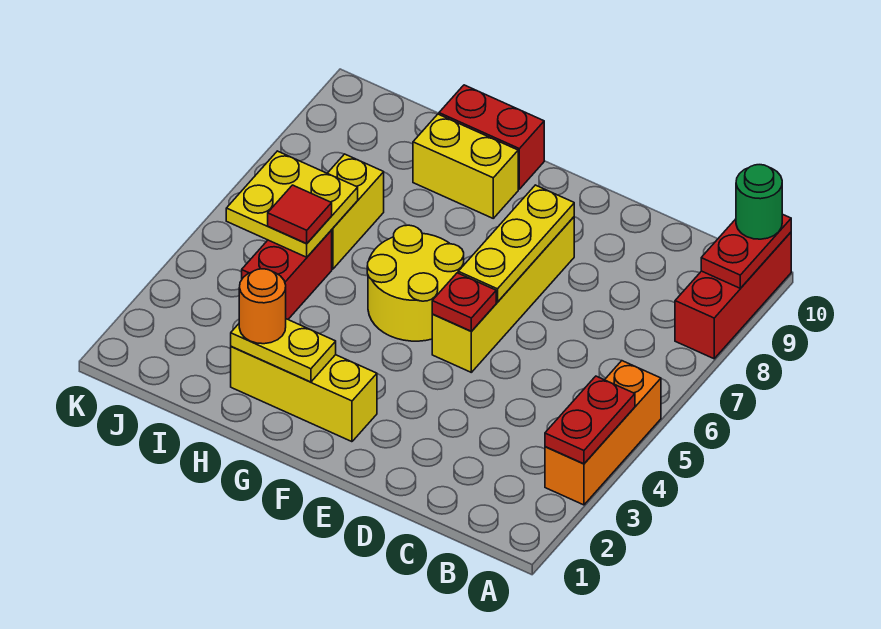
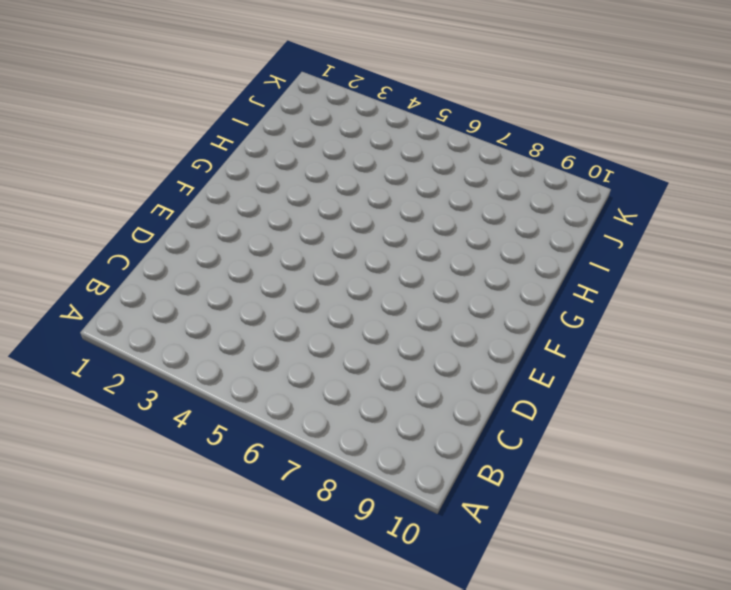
none -> orange brick A3:A5 level 1
none -> red brick A8:A10 level 1
none -> yellow brick E5:E8 level 1

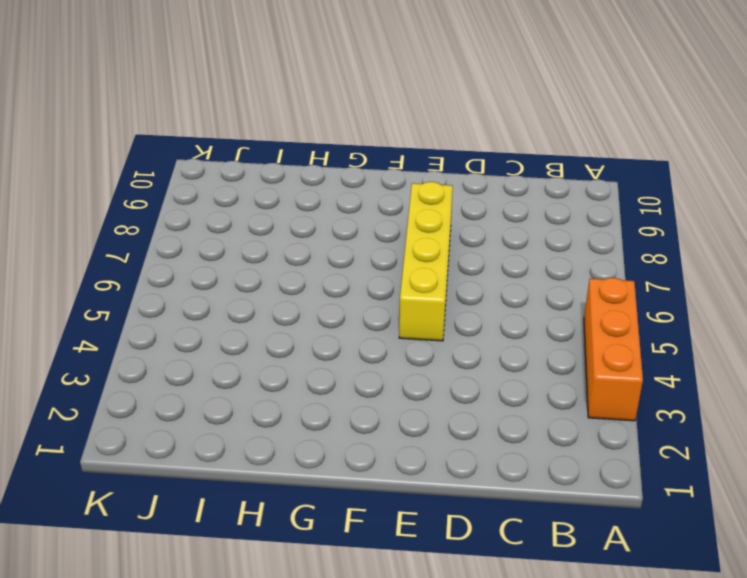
none -> red brick A8:A10 level 1
none -> yellow brick F2:H2 level 1
none -> yellow round brick F5:G6 level 1

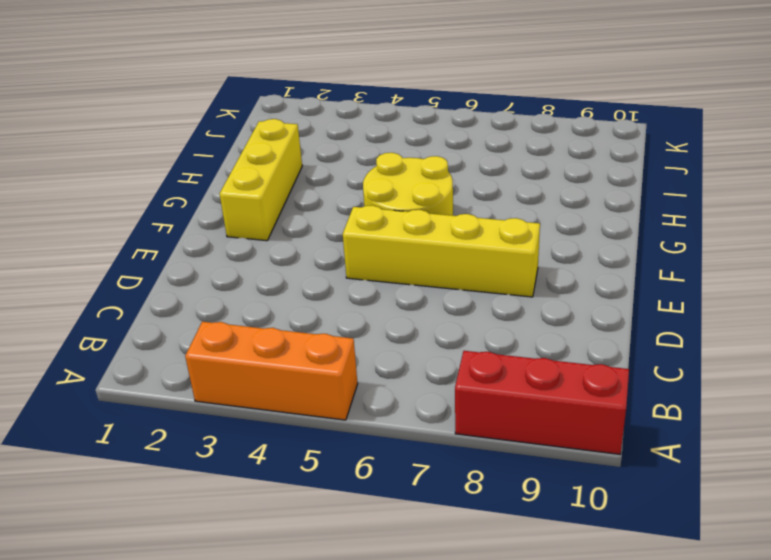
none -> yellow brick G9:H9 level 1
none -> red brick G10:H10 level 1
none -> red brick I4:I5 level 1

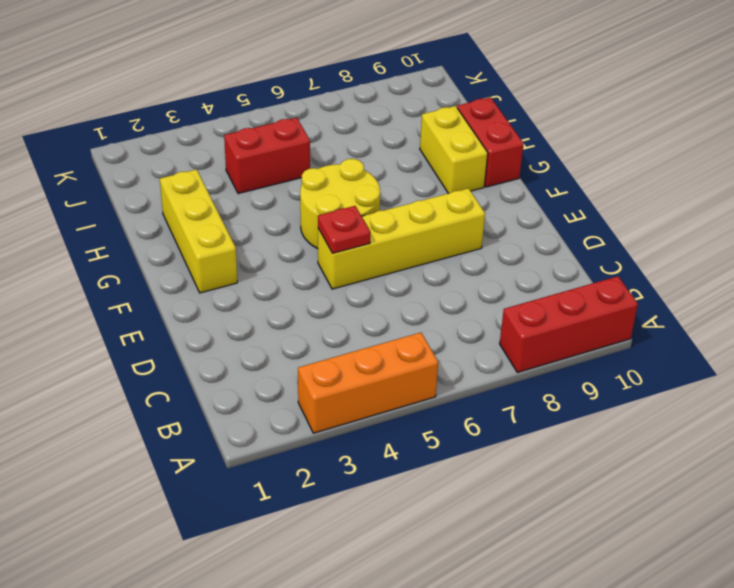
none -> yellow brick I6:I7 level 1
none -> red plate A3:A4 level 2
none -> red plate A9:A10 level 2

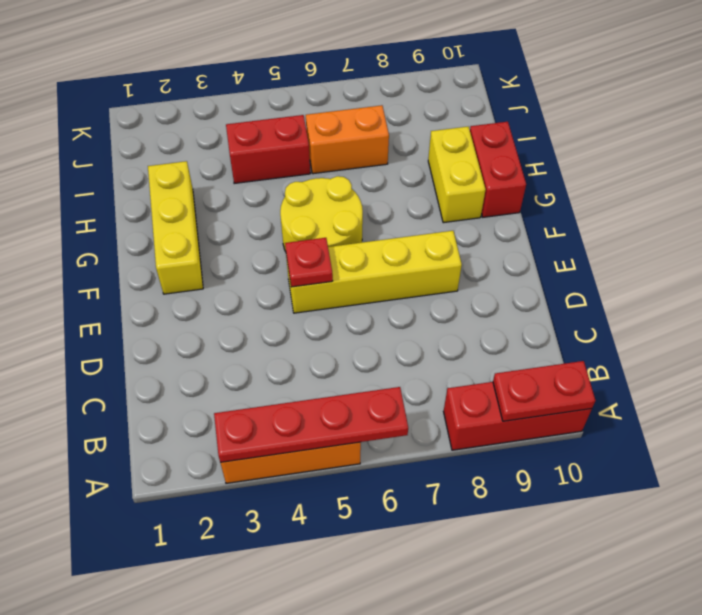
red plate A3:A6 level 2 -> red plate A3:A4 level 2
orange brick I6:I7 level 1 -> yellow brick I6:I7 level 1
none -> yellow plate E6:E8 level 2
none -> yellow plate G2:H2 level 2
none -> yellow plate I5:J6 level 2

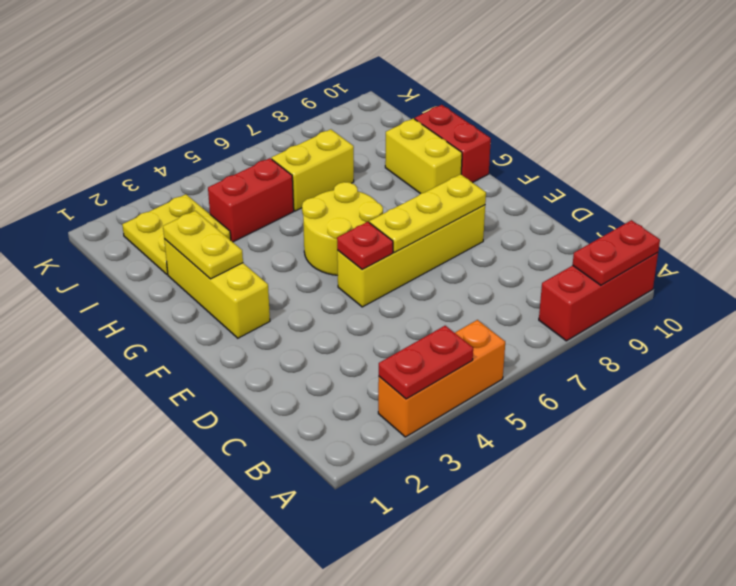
yellow plate I2:J3 level 1 -> yellow plate I5:J6 level 2
none -> green round brick A10 level 3
none -> orange round brick H2 level 3
none -> red tile I5 level 3

